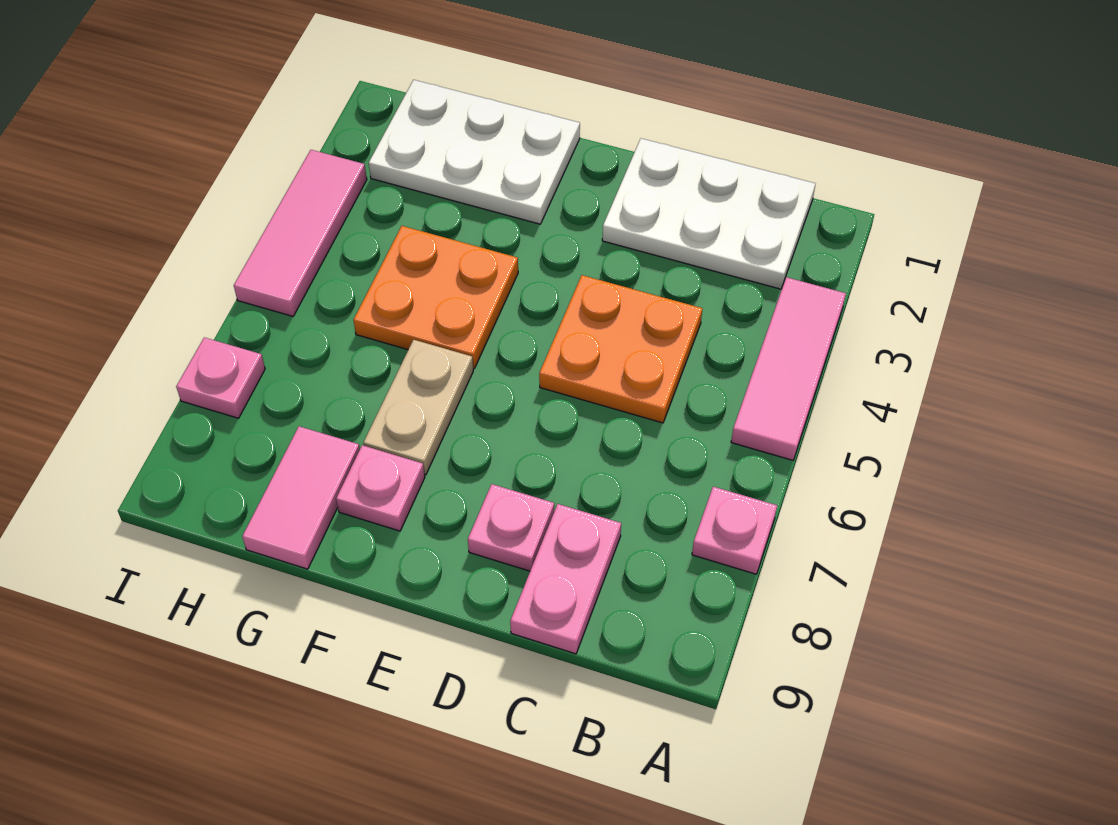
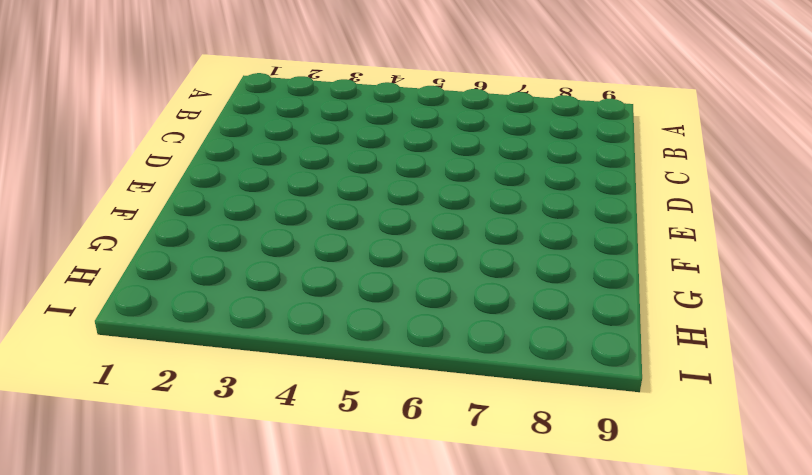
none -> pink tile A3:A5 level 1
none -> pink plate A7 level 1
none -> white plate B1:D2 level 1

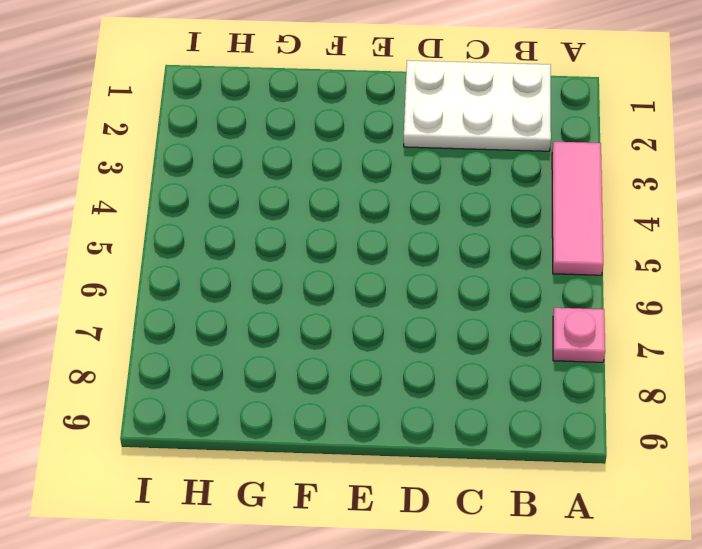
none -> orange plate C4:D5 level 1
none -> pink plate C8:C9 level 1
none -> pink plate D8 level 1

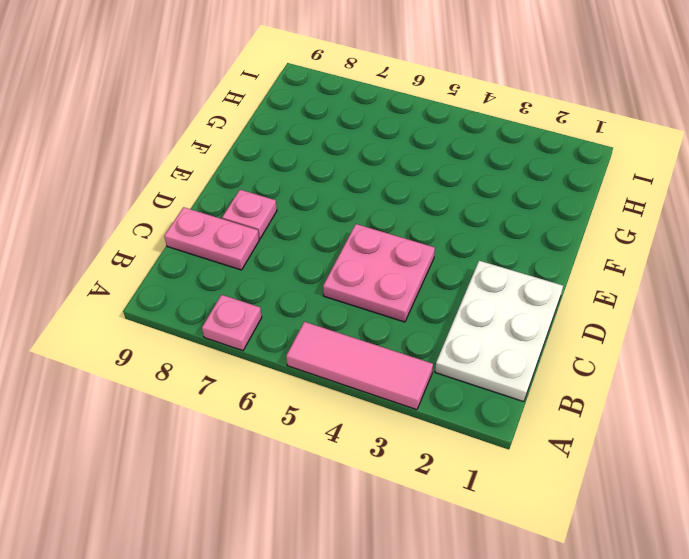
pink plate C4:D5 level 1 -> orange plate C4:D5 level 1
none -> white plate F1:H2 level 1
none -> orange plate F4:G5 level 1
none -> tan plate F6:F7 level 1

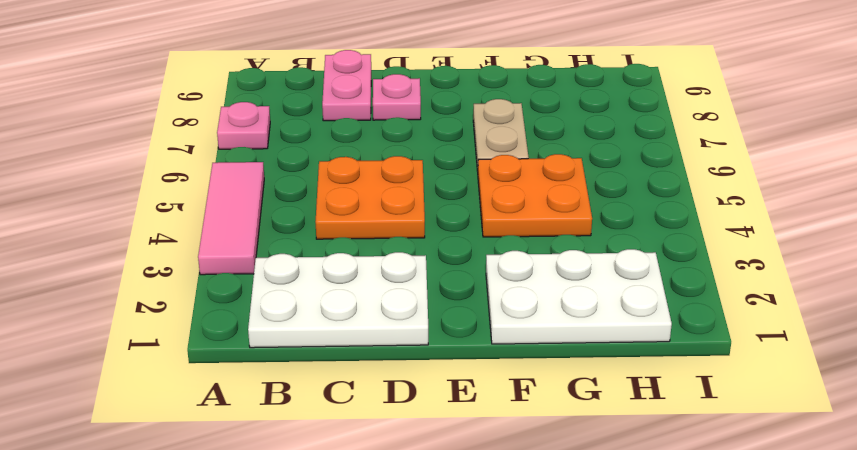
none -> pink plate F8 level 1
none -> pink tile G8:G9 level 1
none -> pink tile I3:I5 level 1

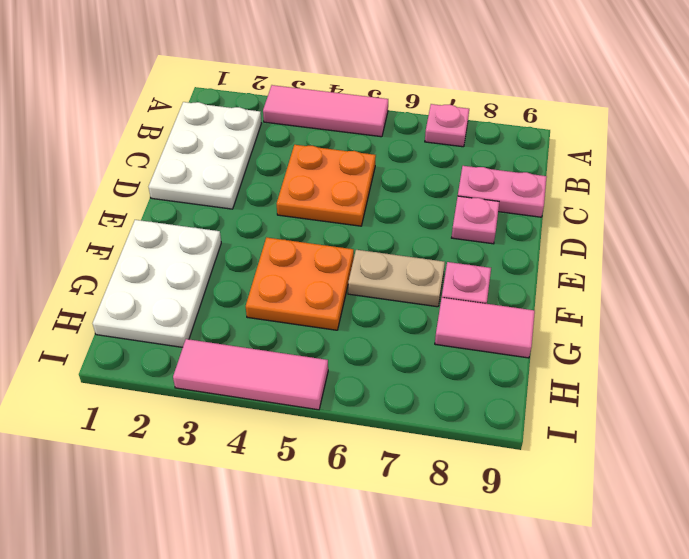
none -> pink plate I7 level 1

